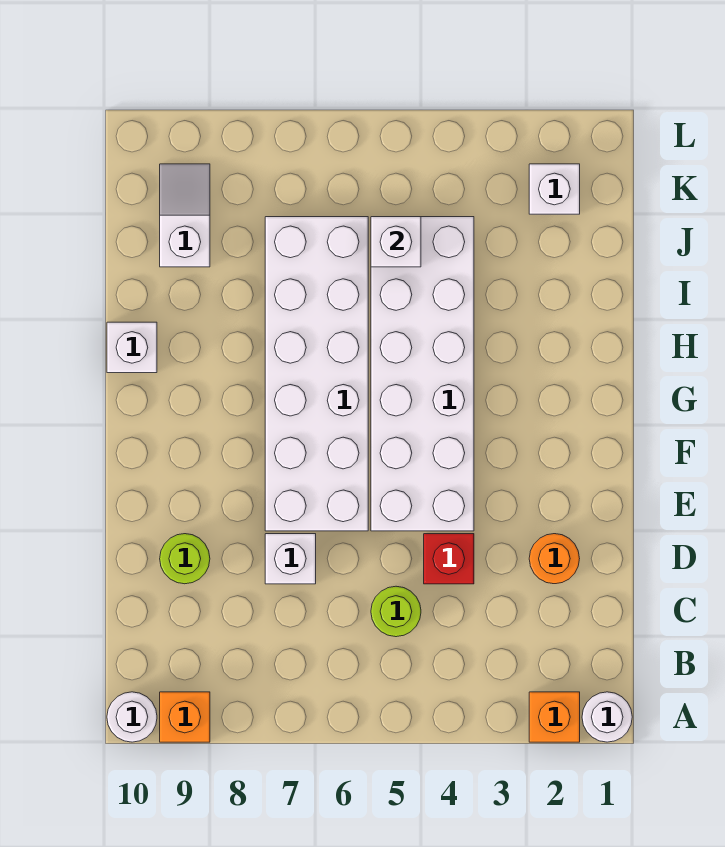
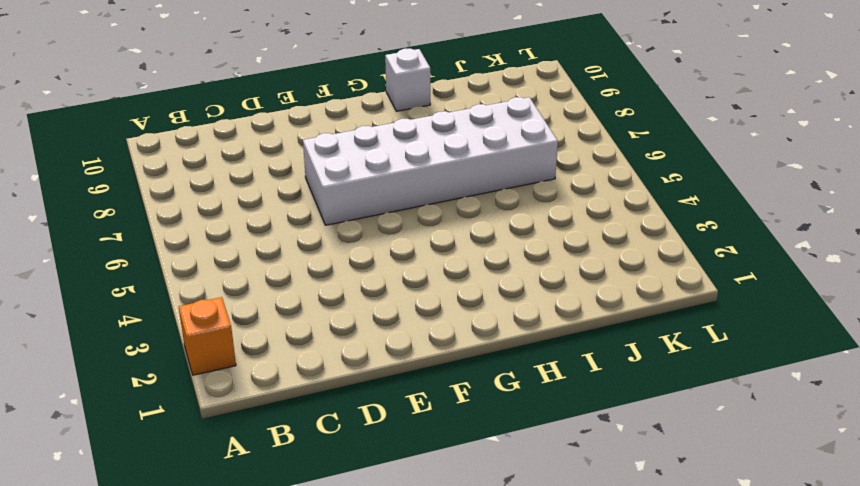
none -> white round brick A1 level 1
none -> orange brick A9 level 1
none -> white round brick A10 level 1

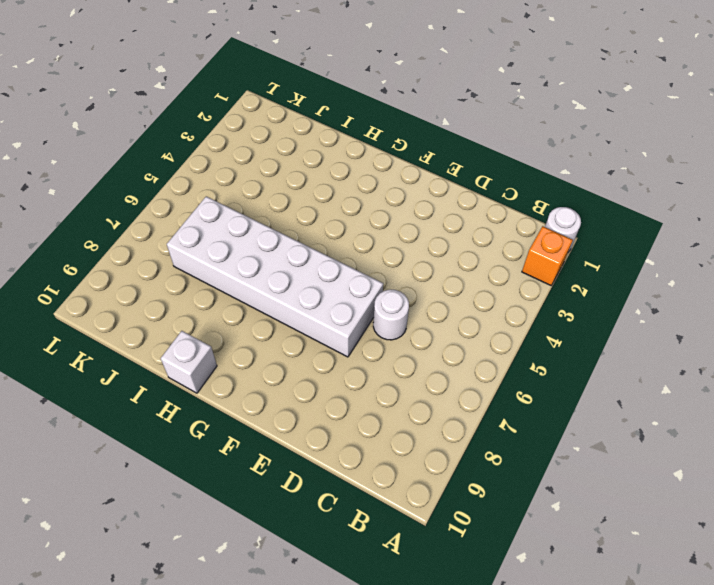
white round brick D6 level 1 -> white round brick A10 level 1
none -> orange brick A9 level 1
none -> lime round brick C5 level 1
none -> orange round brick D2 level 1

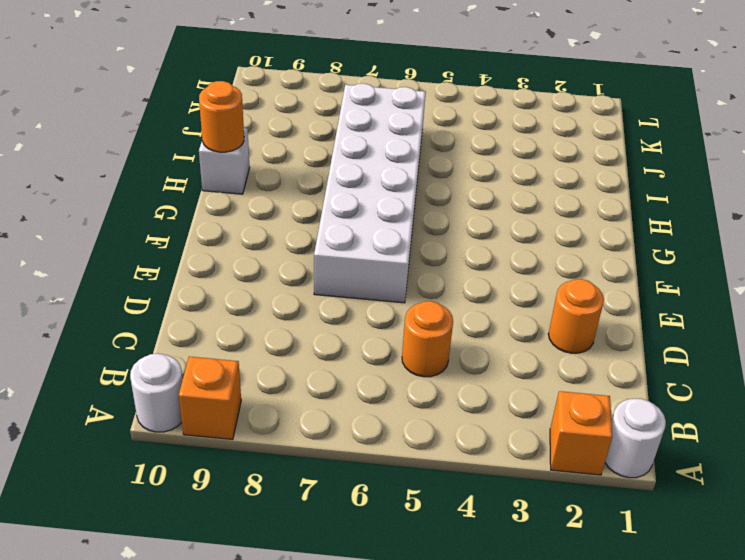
orange round brick C5 level 1 -> lime round brick C5 level 1
orange round brick H10 level 2 -> none
none -> red brick D4 level 1
none -> white brick D7 level 1
none -> lime round brick D9 level 1

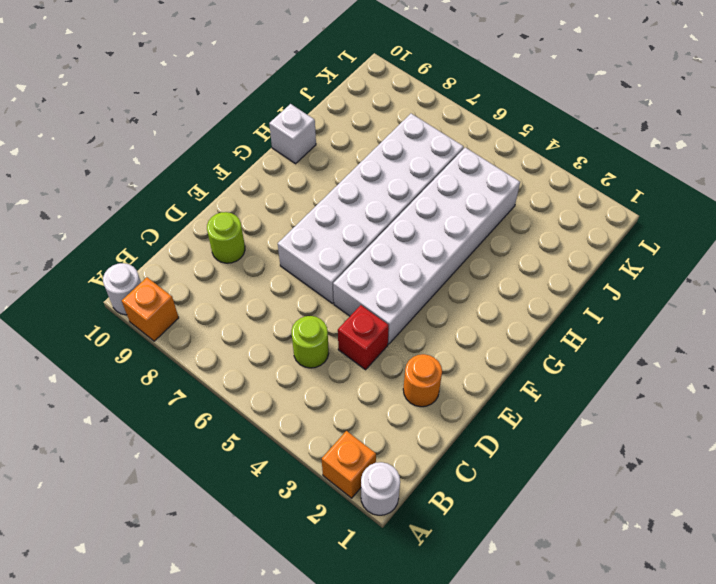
none -> white brick D7 level 1
none -> white slope J9:K9 level 1 top J
none -> white brick K2 level 1

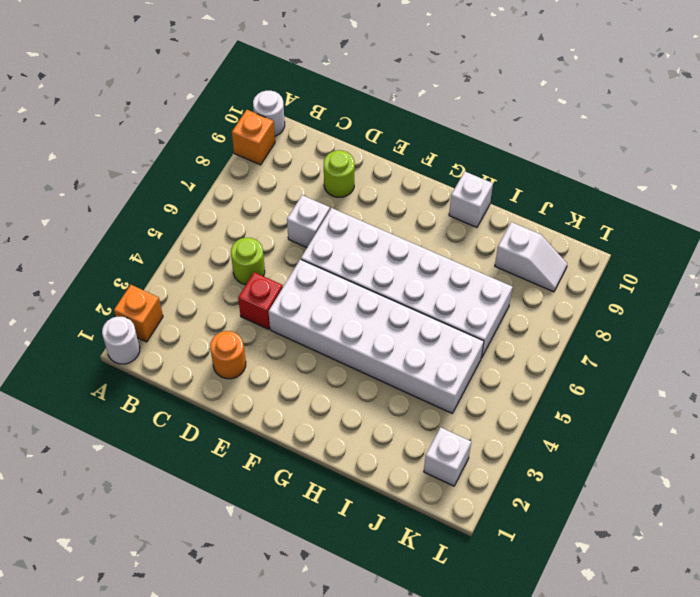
none -> white brick J5 level 2

